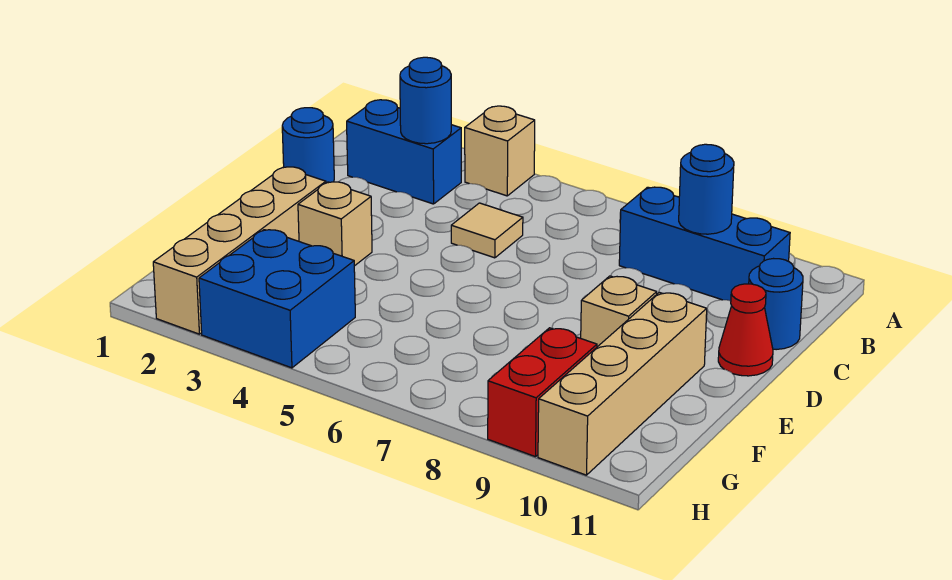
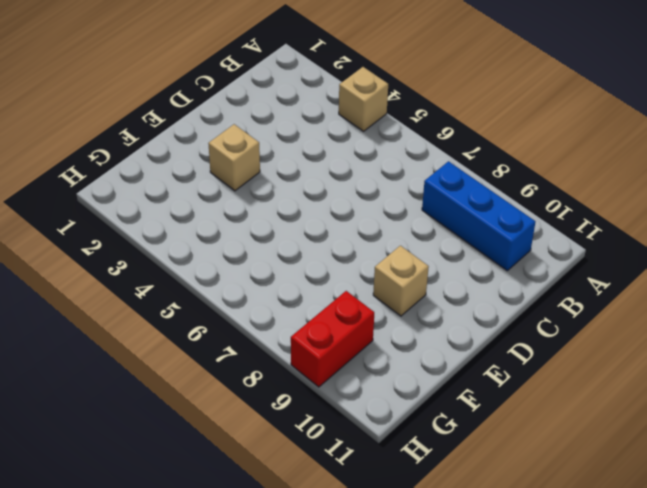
none -> blue brick B2:B3 level 1
none -> blue round brick C1 level 1
none -> tan tile C5 level 1

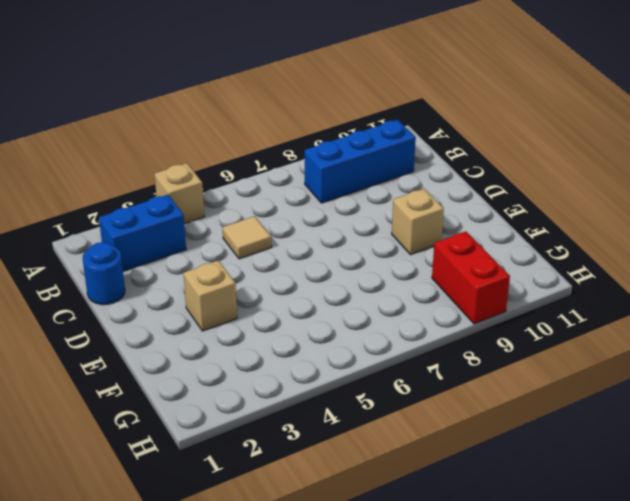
none -> blue round brick C11 level 1
none -> red cone D11 level 1
none -> tan brick E2:H2 level 1

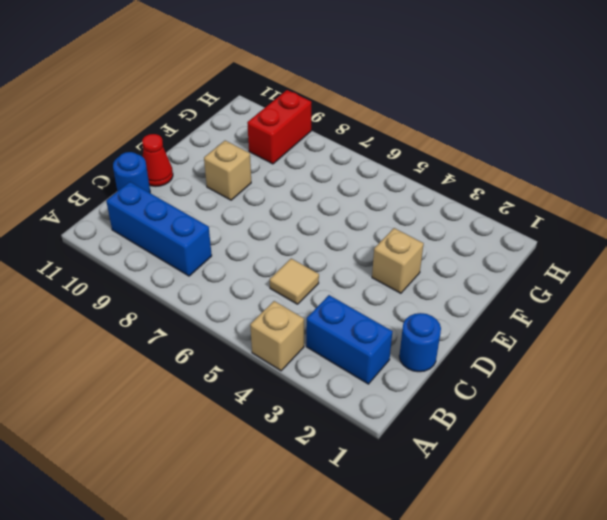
none -> tan brick E2:H2 level 1
none -> tan brick E10:H10 level 1
none -> blue brick G3:H4 level 1

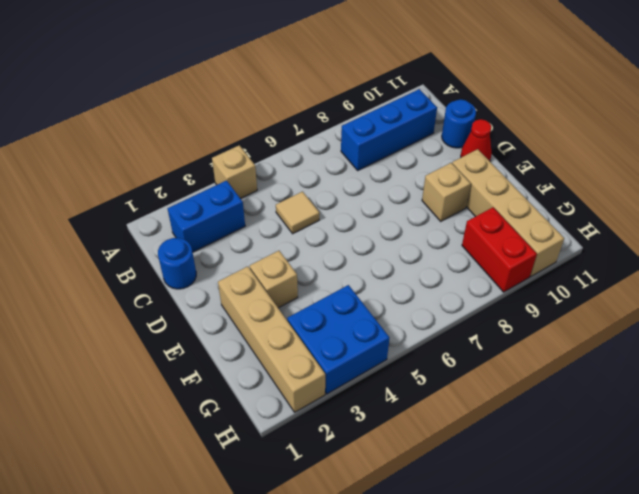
none -> blue round brick B3 level 2
none -> blue round brick B9 level 2

